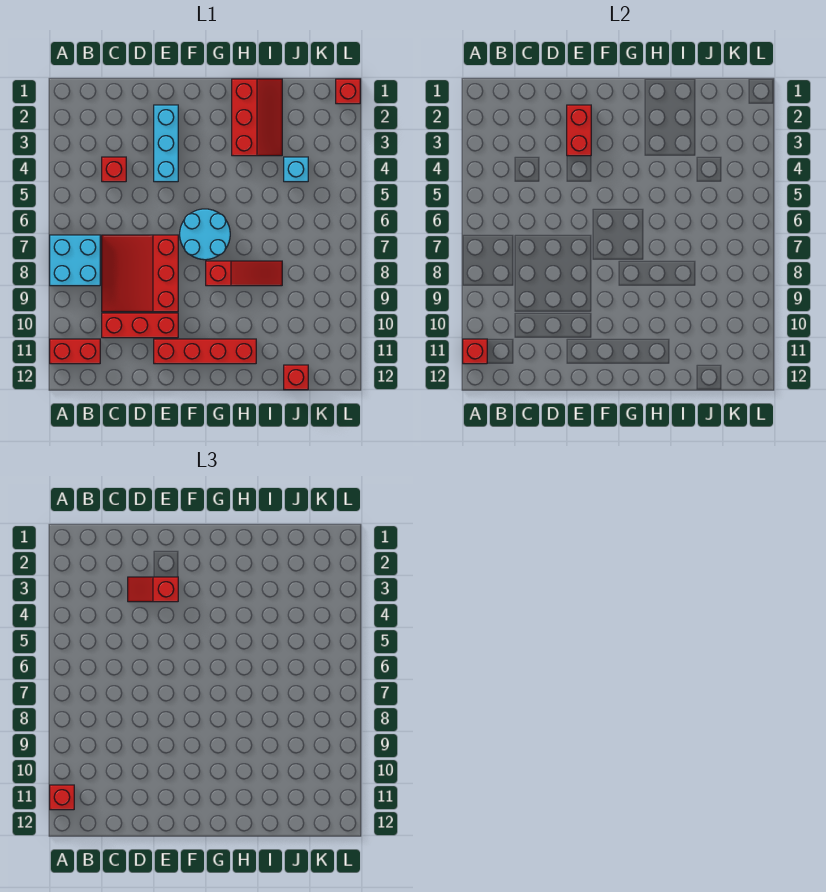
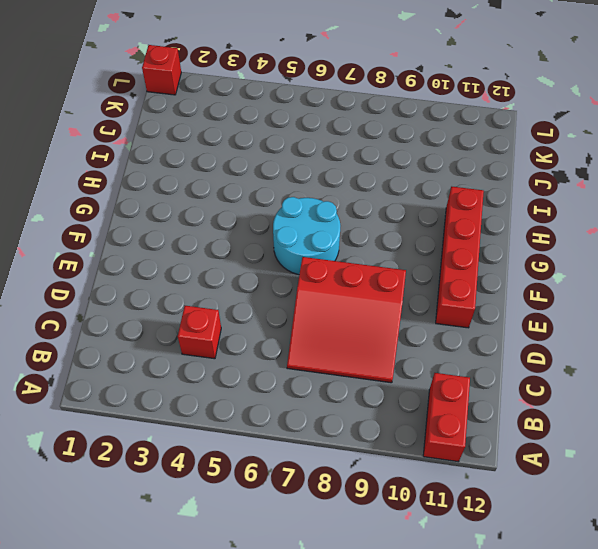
none -> cyan brick A7:B8 level 1
none -> red brick C10:E10 level 1
none -> cyan brick E2:E4 level 1

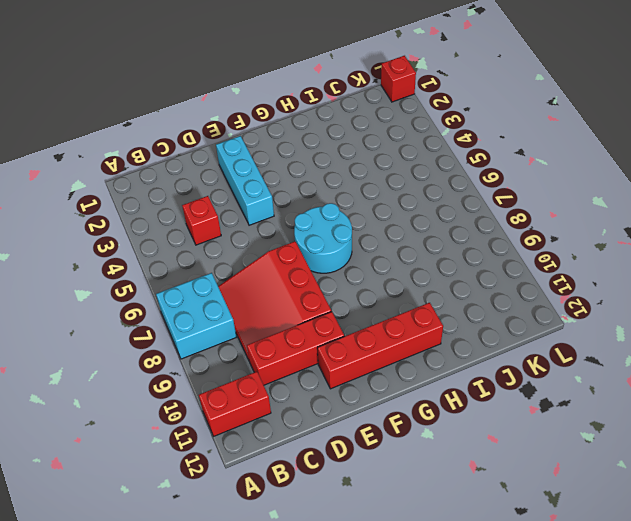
none -> red slope G8:I8 level 1 top G
none -> red slope H1:I3 level 1 top H
none -> cyan brick J4 level 1

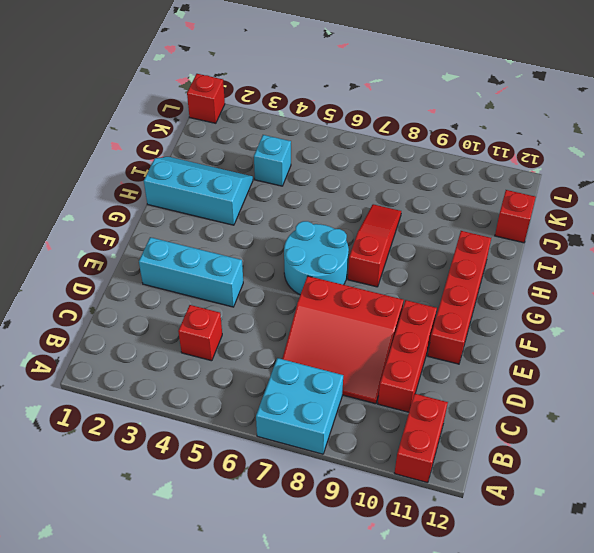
cyan slope H1:I3 level 1 top H -> red slope H1:I3 level 1 top H
none -> red brick A11 level 2
none -> red brick E2:E3 level 2
none -> red brick A11 level 3

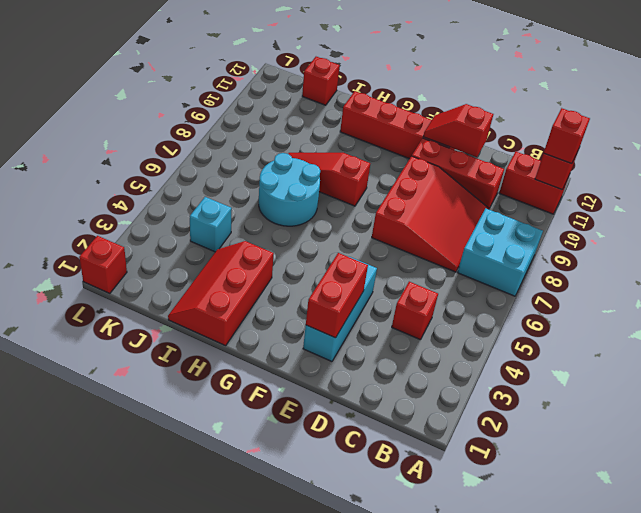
red slope D11:E11 level 2 top D -> red slope D3:E3 level 3 top E
cyan round brick H6:I7 level 1 -> cyan round brick F6:G7 level 1

